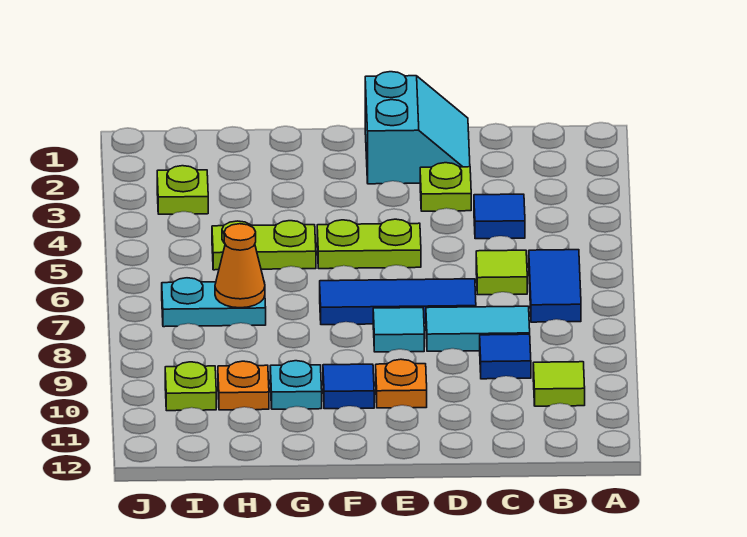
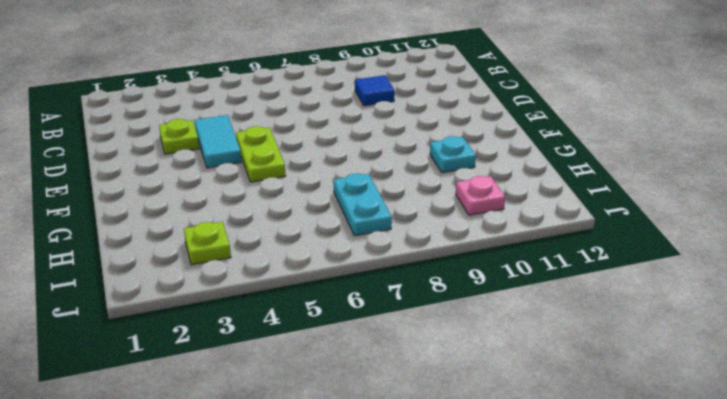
cyan tile D4:E4 level 1 -> cyan tile C8:D8 level 1
pink plate I10 level 1 -> lime plate I10 level 1
none -> blue tile B6:B7 level 1
none -> lime tile B10 level 1
none -> blue tile C4 level 1

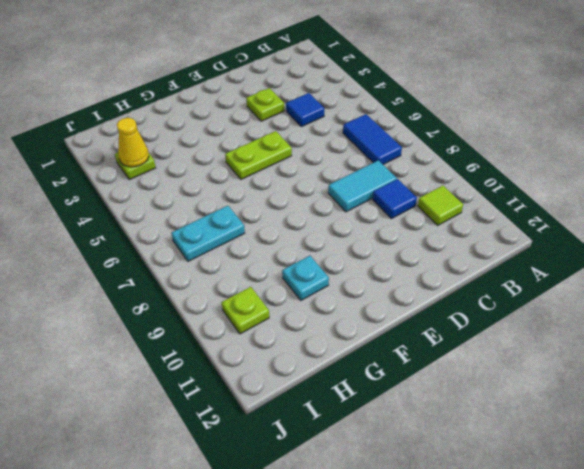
yellow cone I3 level 2 -> none
none -> lime tile C6 level 1
none -> cyan slope D1:E2 level 1 top E
none -> blue tile D7:F7 level 1

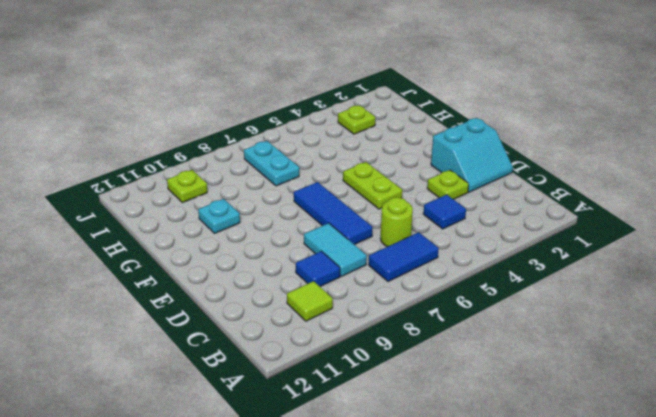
lime round brick C6 level 1 -> lime tile C6 level 1
none -> cyan tile E8 level 1
none -> orange plate E10 level 1
none -> blue tile F10 level 1

